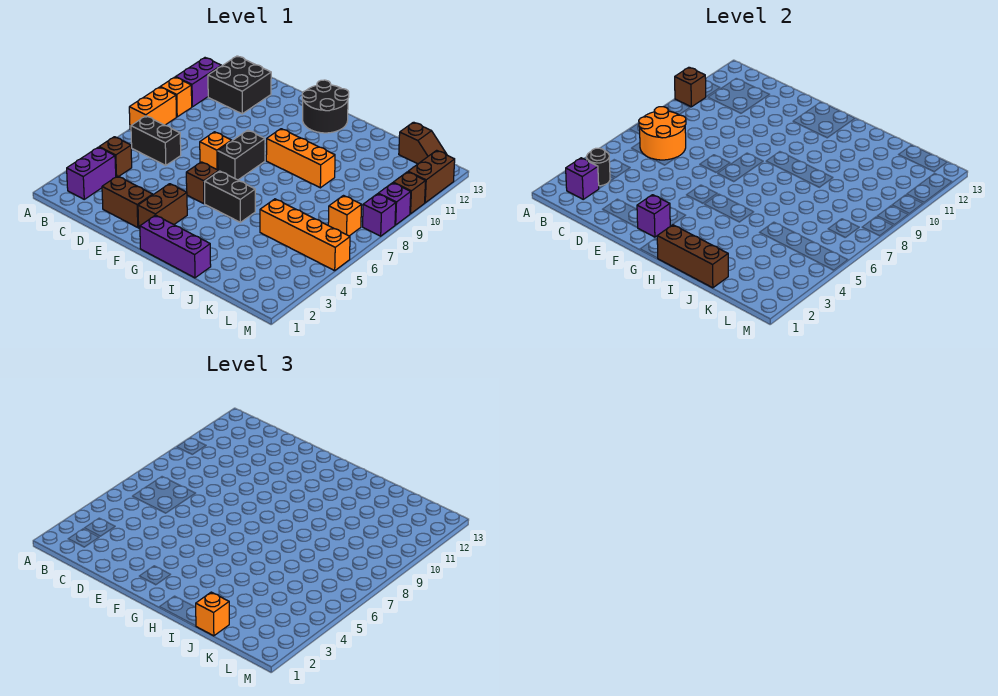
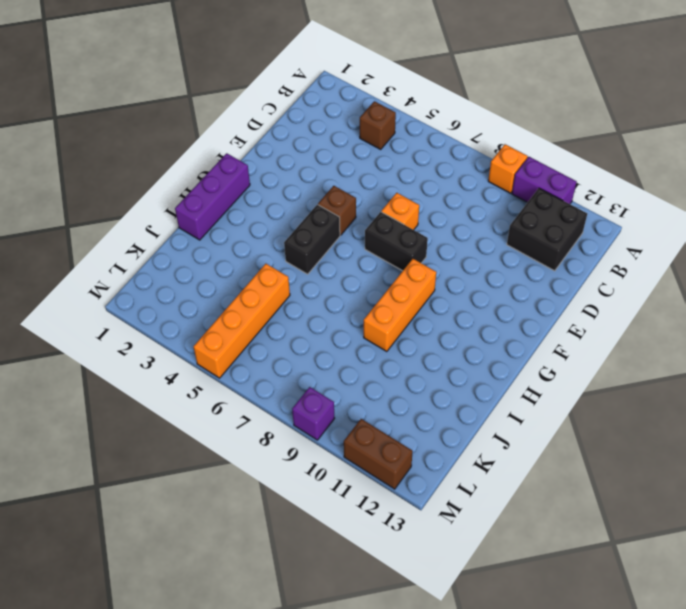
none -> orange brick A7:A8 level 1
none -> purple brick B2:B3 level 1
none -> black brick B6:C6 level 1
none -> brown brick D2:E2 level 1

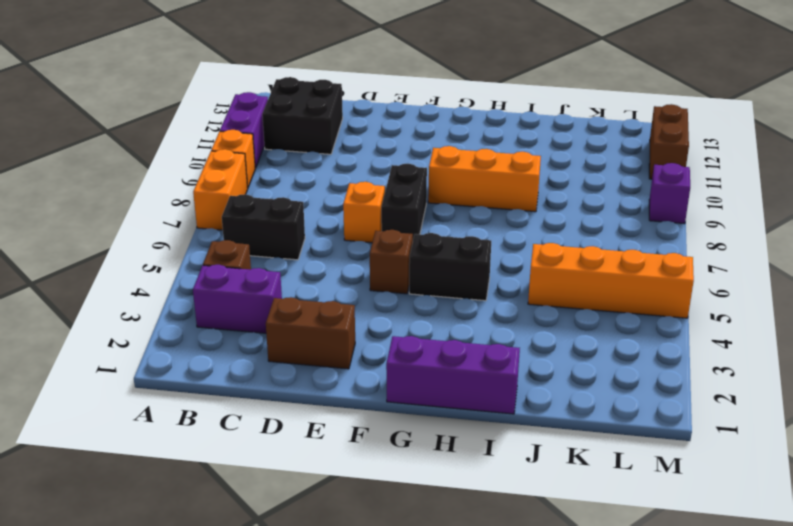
purple brick B3:C3 level 1 -> purple brick B2:B3 level 1
none -> brown brick F2:F3 level 1
none -> black round brick F12:G13 level 1
none -> brown slope K13:L13 level 1 top K
none -> orange brick L7 level 1

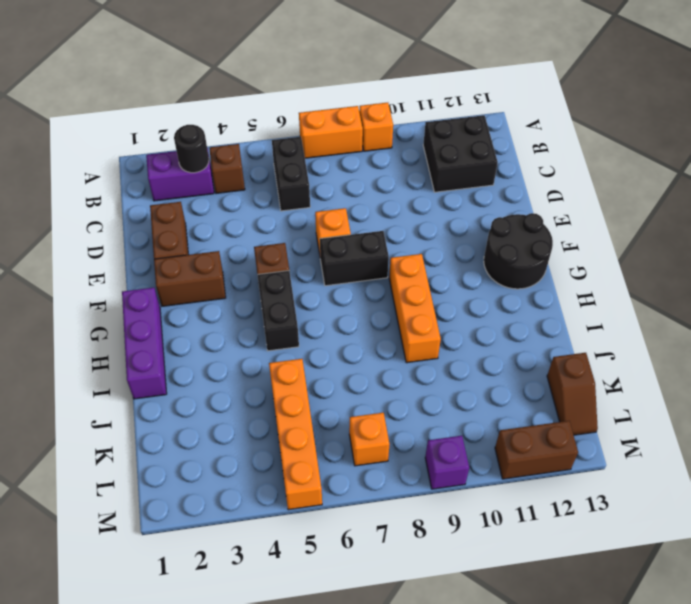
none -> purple brick A10:A11 level 1
none -> purple brick M8 level 1
none -> brown brick M10 level 1
none -> brown brick A10 level 2

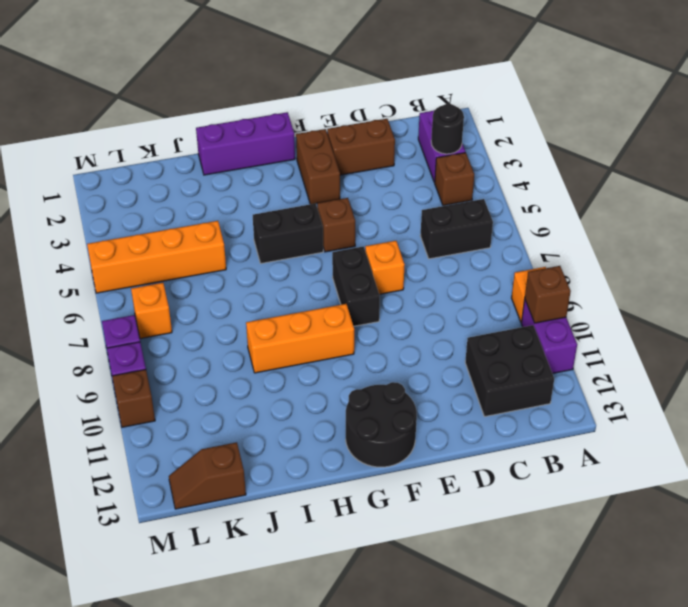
none -> orange brick A7:A8 level 1
none -> brown brick M11:M12 level 1
none -> purple brick B2 level 2
none -> orange round brick B6:C7 level 2

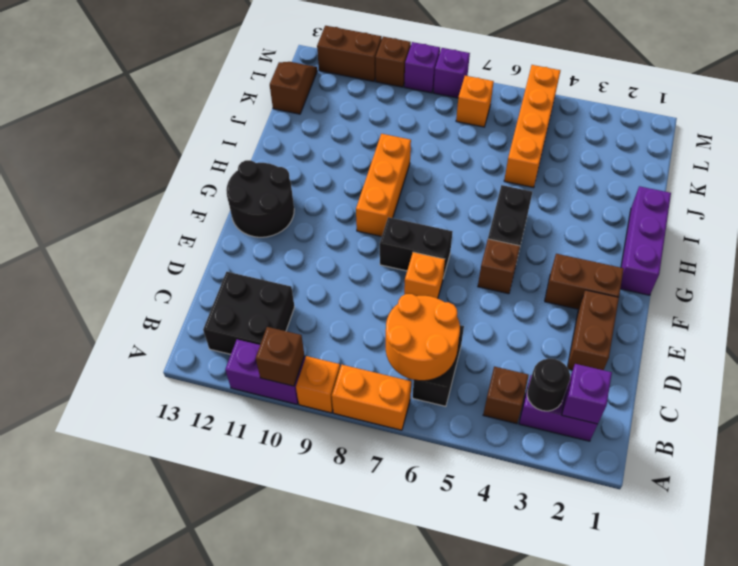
none -> purple brick F2 level 2
none -> brown brick H1:J1 level 2
none -> orange brick J1 level 3

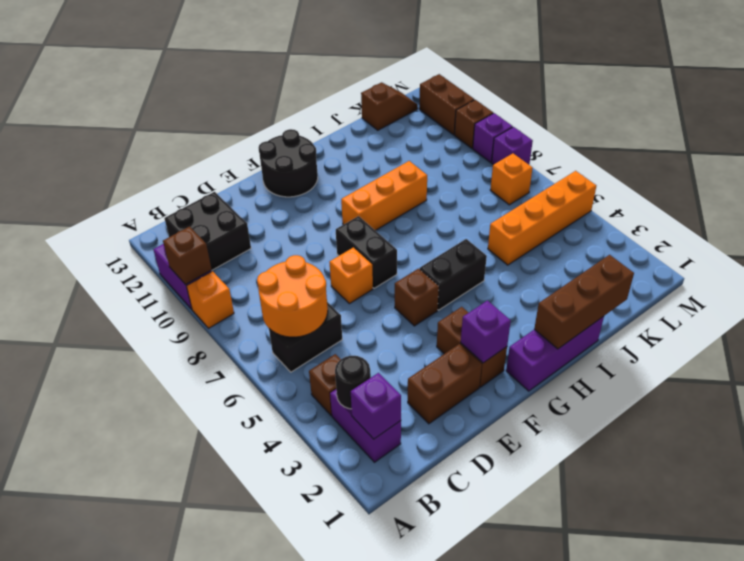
none -> orange brick A7:A8 level 1
none -> orange brick J1 level 3

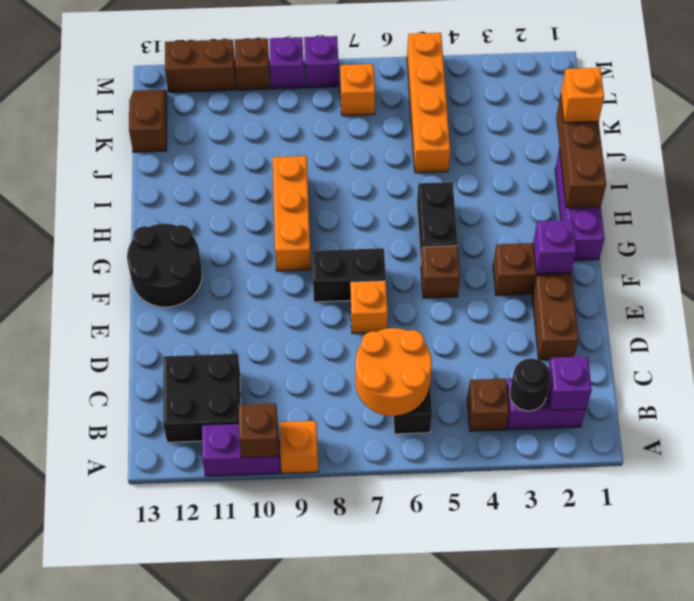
none -> orange brick A7:A8 level 1

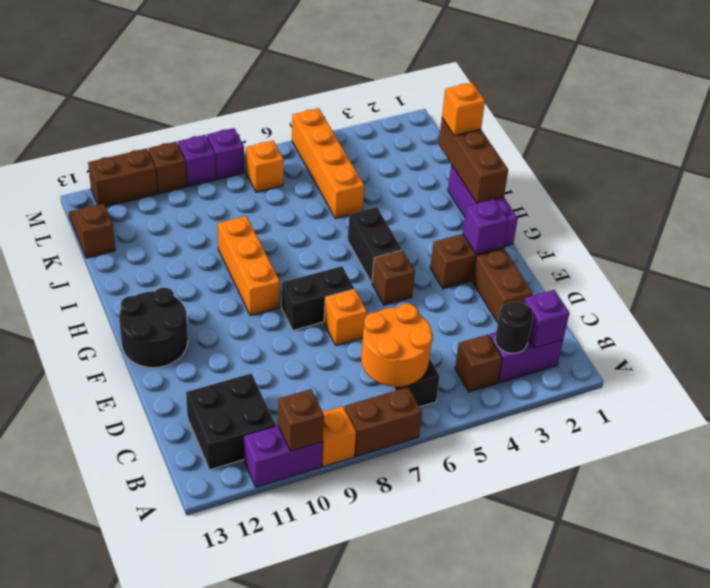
brown brick A7:A8 level 1 -> orange brick A7:A8 level 1

